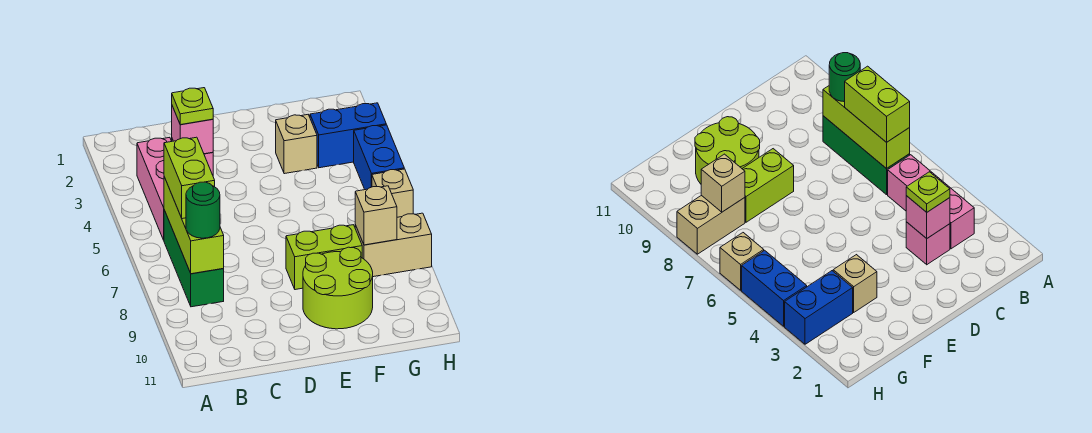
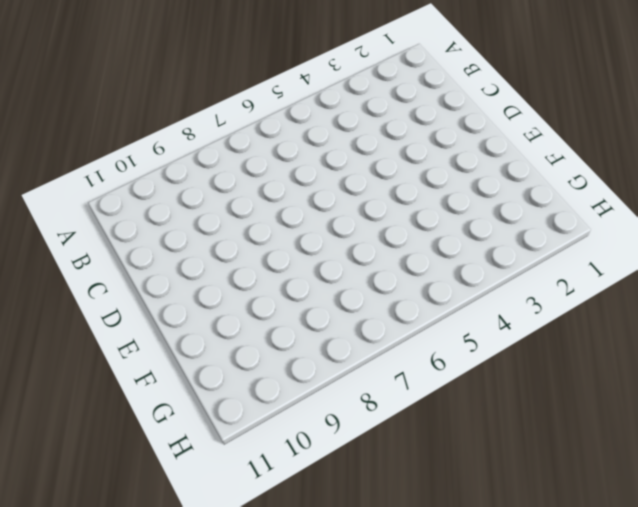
none -> pink brick B3:B5 level 1
none -> green brick B6:B8 level 1
none -> pink brick C3 level 1

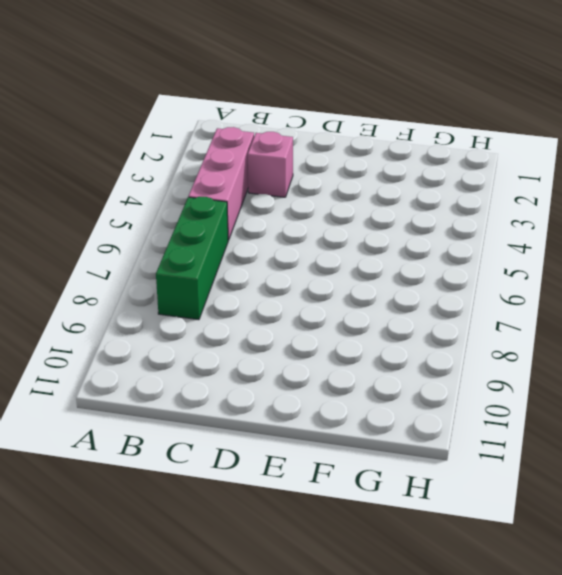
none -> lime brick E8:F8 level 1
none -> lime round brick E9:F10 level 1
none -> tan brick F3 level 1

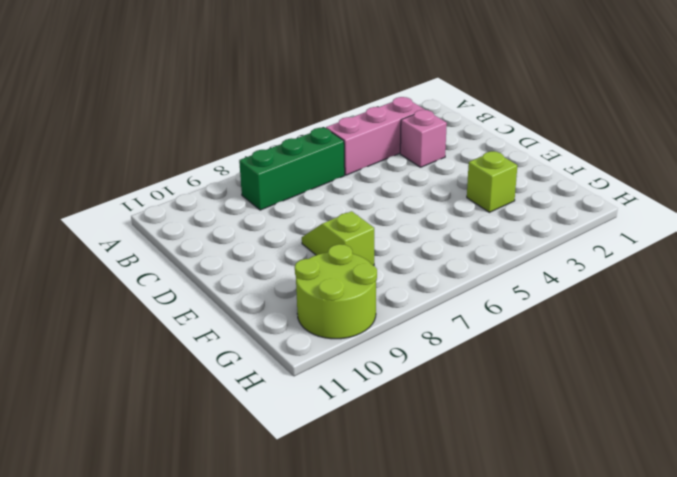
lime slope E8:F8 level 1 top F -> lime brick E8:F8 level 1
lime brick F3 level 1 -> tan brick F3 level 1
lime round brick G9:H10 level 1 -> lime round brick E9:F10 level 1
none -> blue brick G3:H3 level 1
none -> tan brick G8:H8 level 1
none -> blue brick H4:H5 level 1

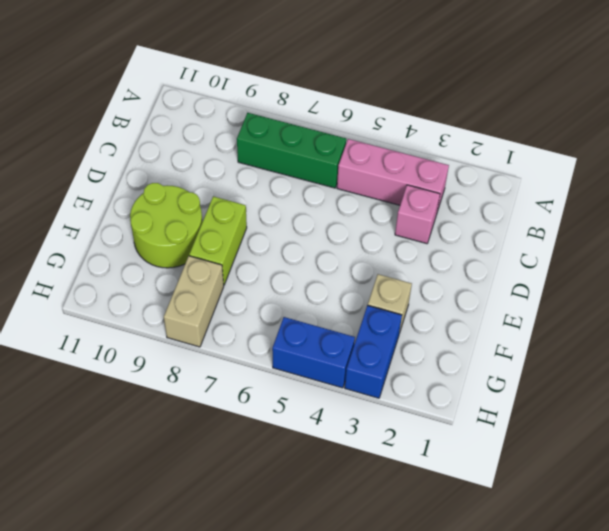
none -> tan brick H6 level 1
none -> lime brick B6:B8 level 2
none -> pink brick C3 level 2

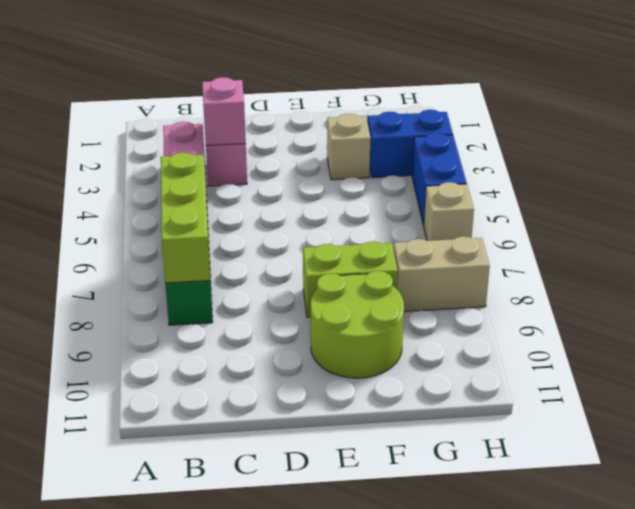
none -> tan brick G8 level 2
none -> lime brick B6:B7 level 3
none -> green round brick B8 level 3

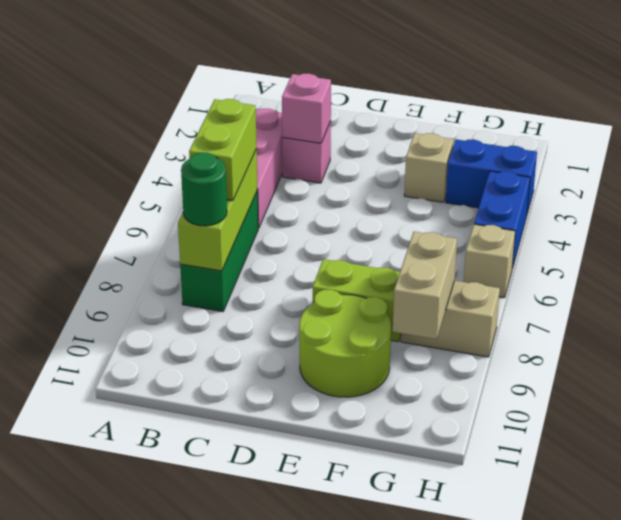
tan brick G8:G9 level 2 -> tan brick G8 level 2
none -> lime plate C3 level 3

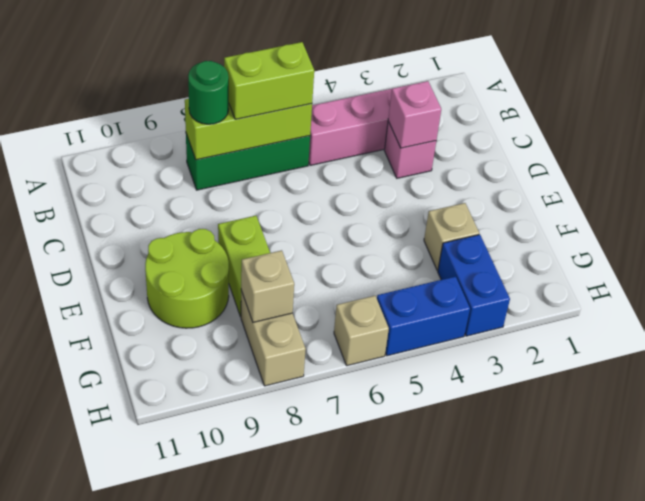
none -> lime plate C3 level 3

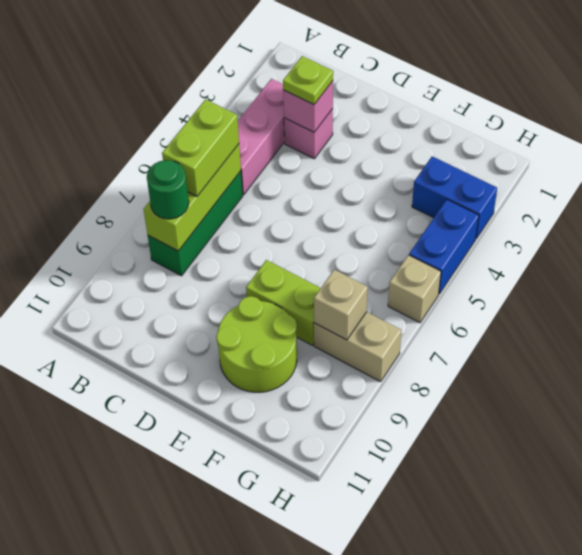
none -> tan brick F3 level 1

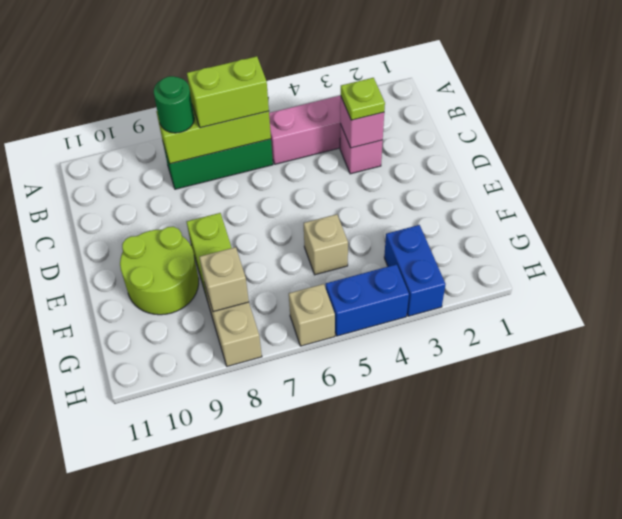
tan brick F5 level 1 -> tan brick F3 level 1

